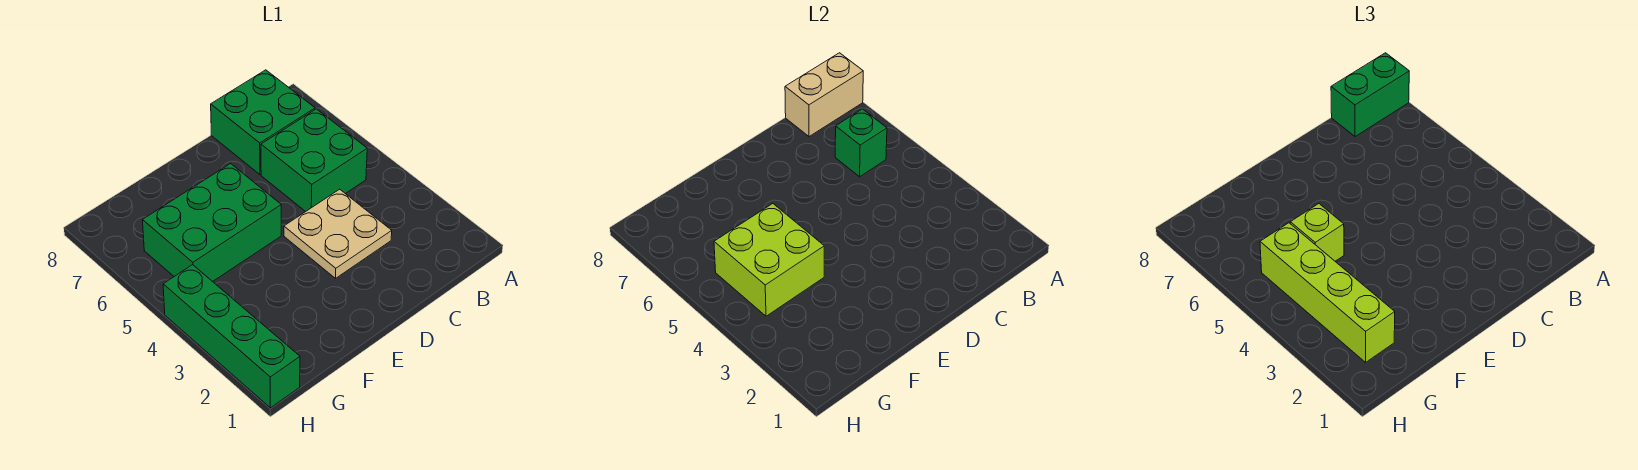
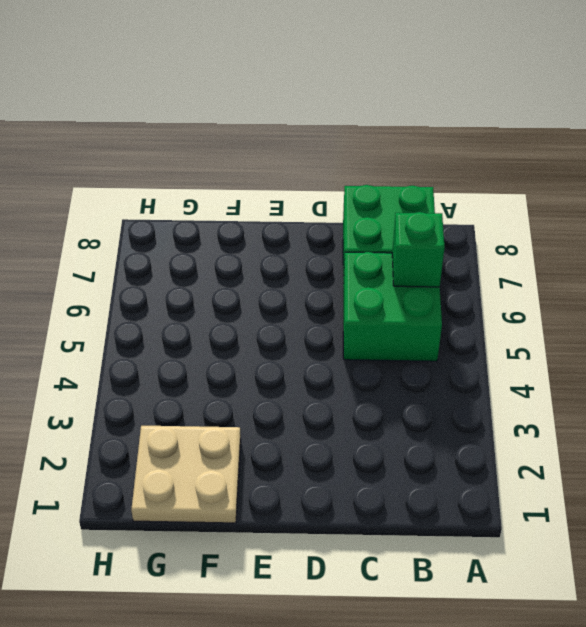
tan plate F1:G2 level 1 -> tan plate C3:D4 level 1
none -> green brick E5:G6 level 1
none -> green brick H1:H4 level 1

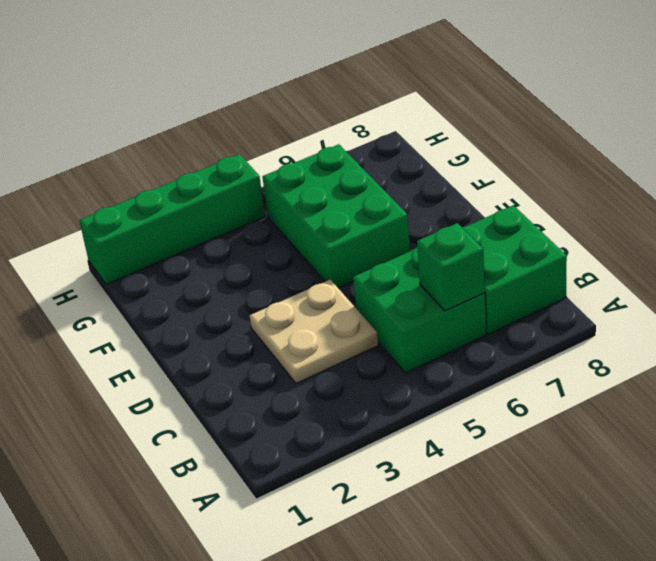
none -> tan brick A8:B8 level 2
none -> lime brick F4:G5 level 2

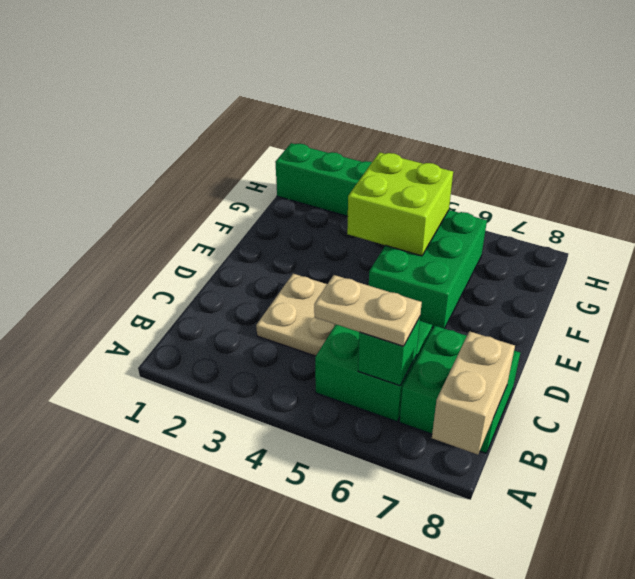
tan plate B5:B6 level 3 -> none
none -> green brick A8:B8 level 3
none -> lime brick F5 level 3

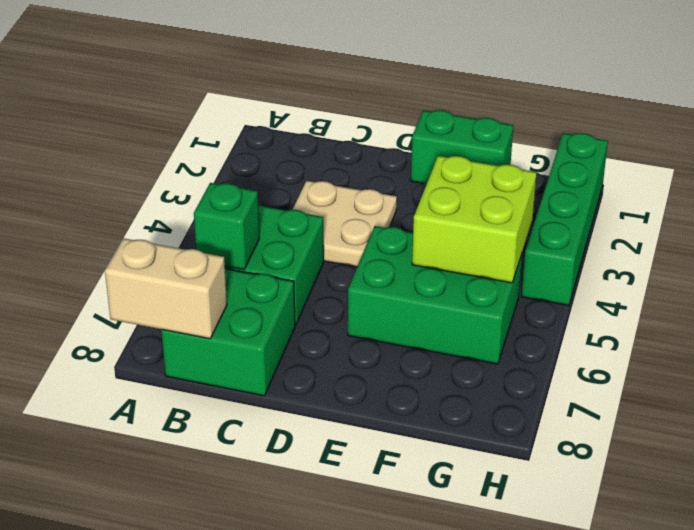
green brick E1:F1 level 1 -> green brick A8:B8 level 3
none -> lime brick F5 level 3
none -> lime brick G2:G5 level 3

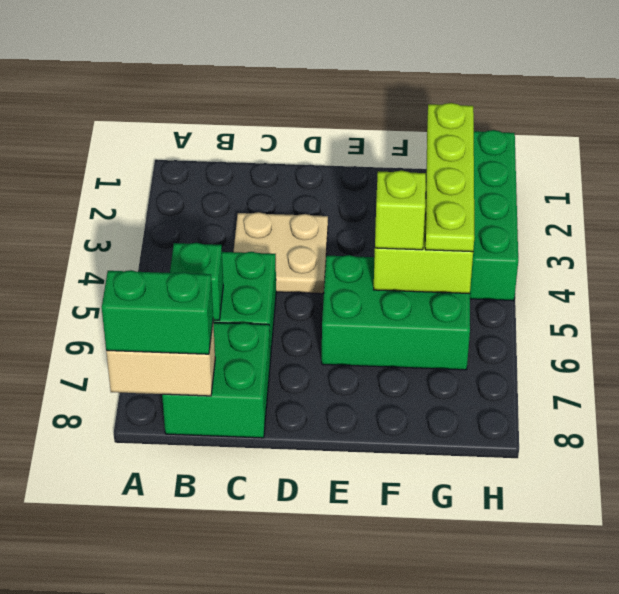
lime plate G2:G5 level 3 -> lime brick G2:G5 level 3

